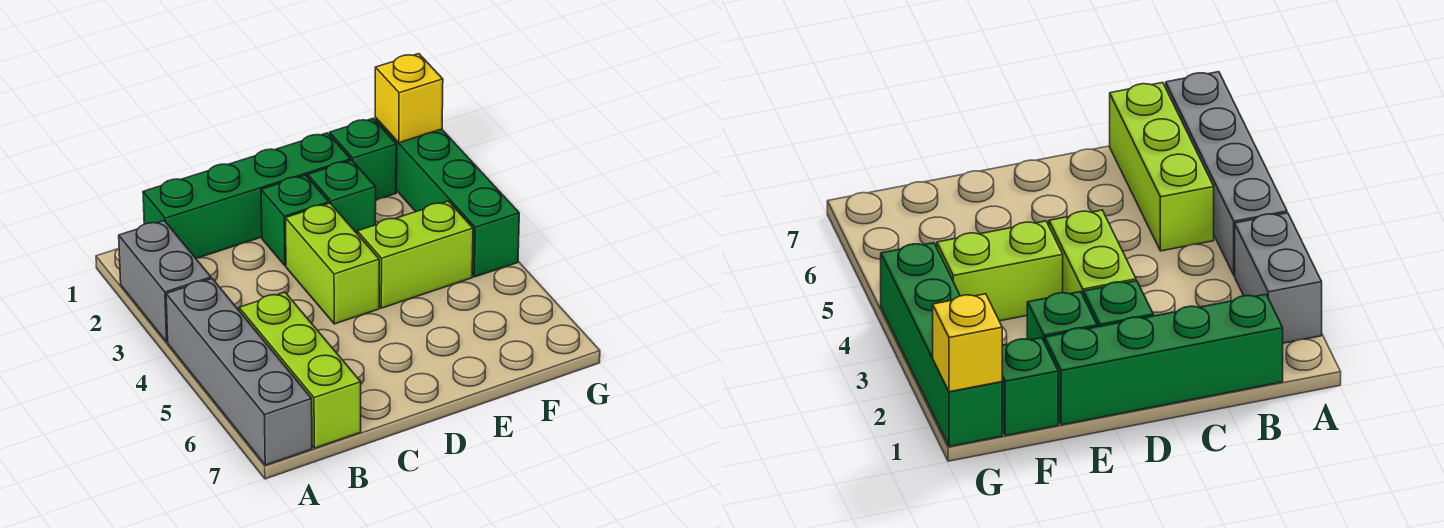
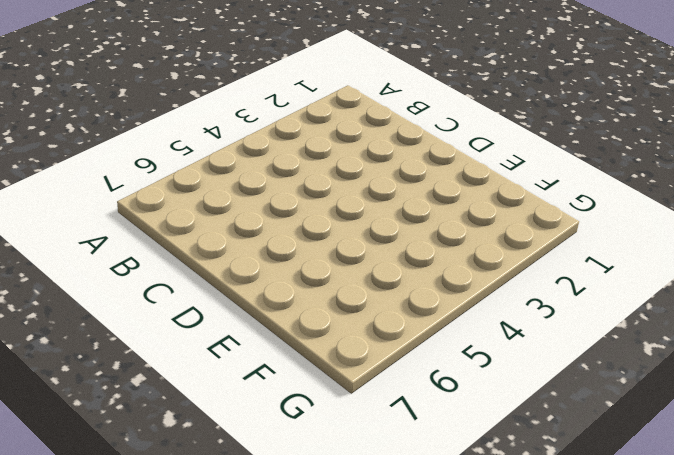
none -> grey brick A2:A3 level 1
none -> grey brick A4:A7 level 1

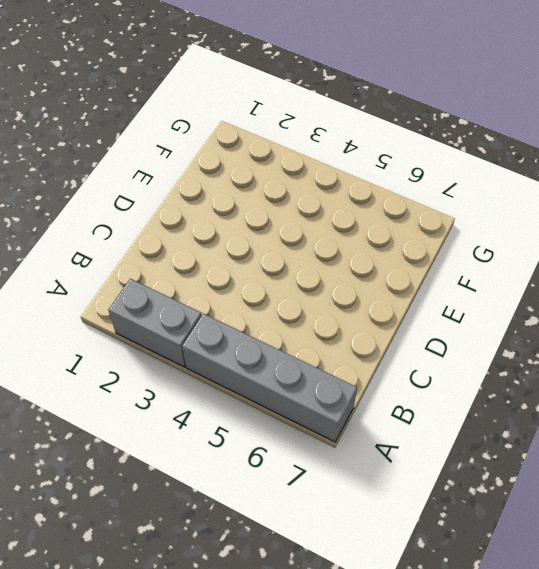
none -> green brick B1:E1 level 1
none -> lime brick B5:B7 level 1

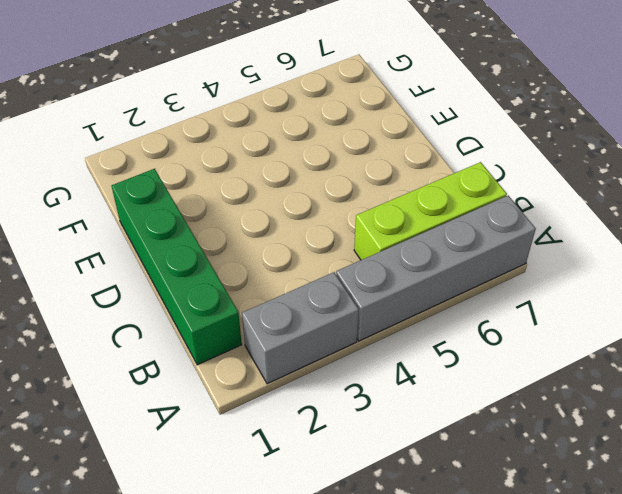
none -> green brick D2 level 1
none -> lime brick D3:D4 level 1

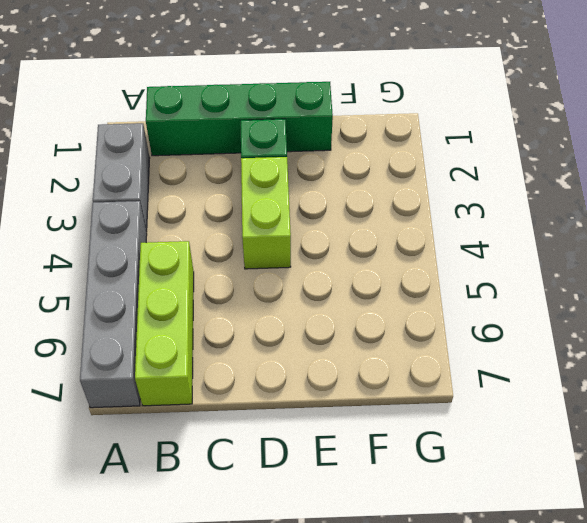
none -> green brick E2 level 1
none -> lime brick E4:F4 level 1

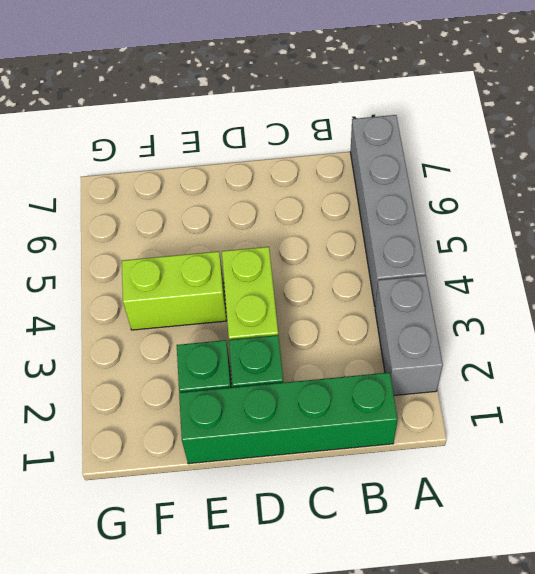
none -> lime brick B5:B7 level 1
none -> green brick F1 level 1

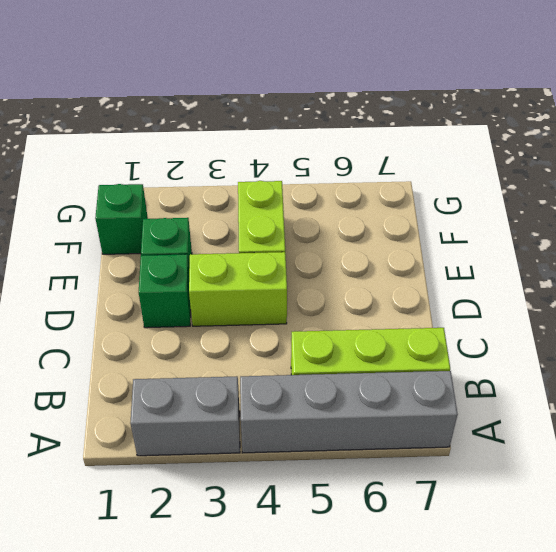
none -> green brick B1:E1 level 1
none -> green brick G1:G4 level 1

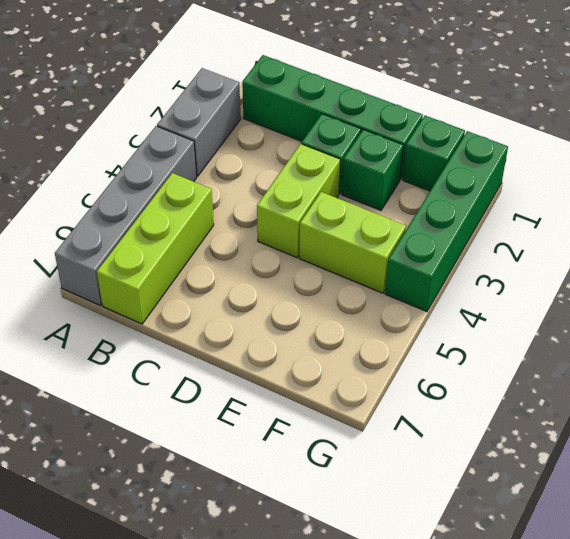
none -> yellow brick G1 level 2

